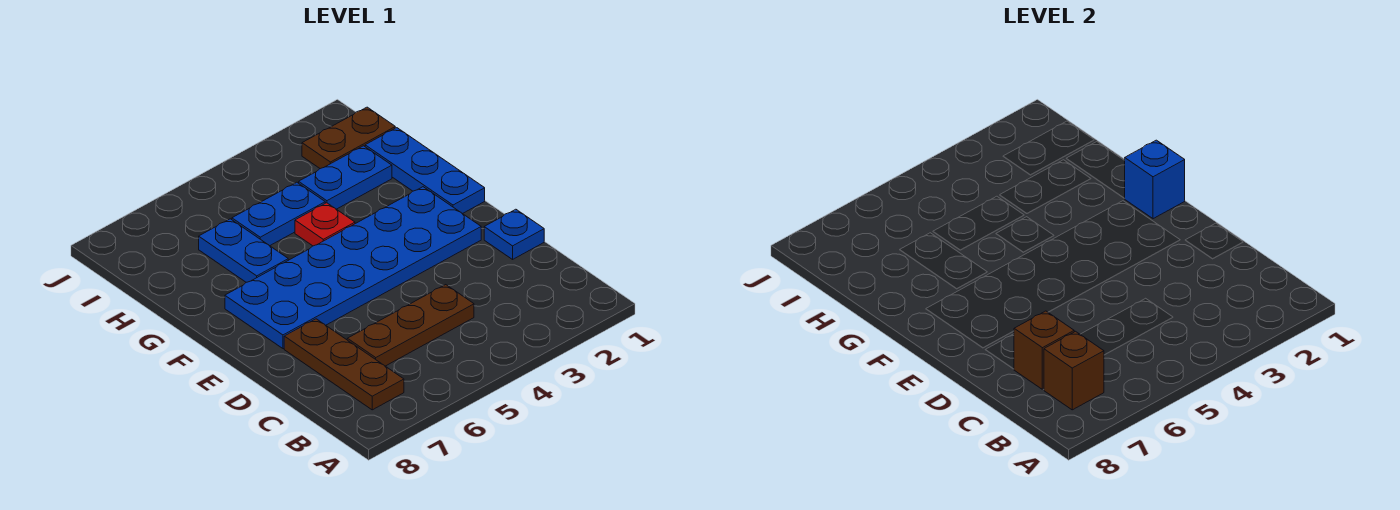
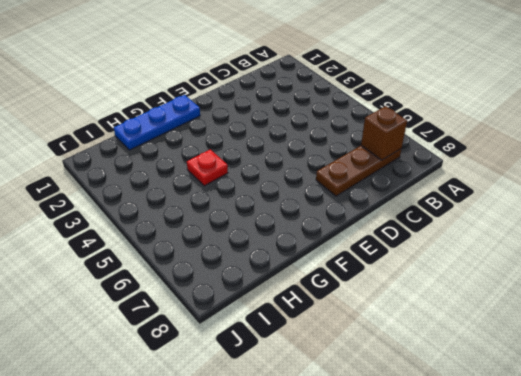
none -> brown plate C4:C6 level 1
none -> blue plate D1 level 1
none -> blue plate E2:F7 level 1

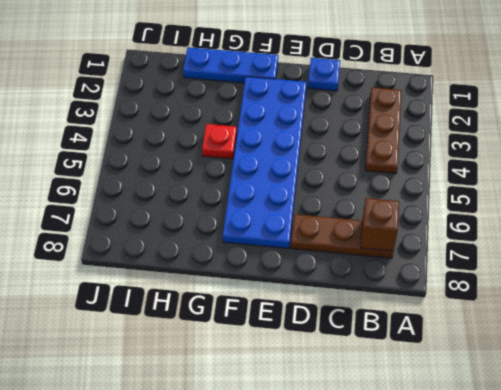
brown plate B2:B4 level 1 -> brown plate C4:C6 level 1
none -> blue plate G6:H6 level 1
none -> blue plate H2:H3 level 1
none -> blue plate H4:H5 level 1

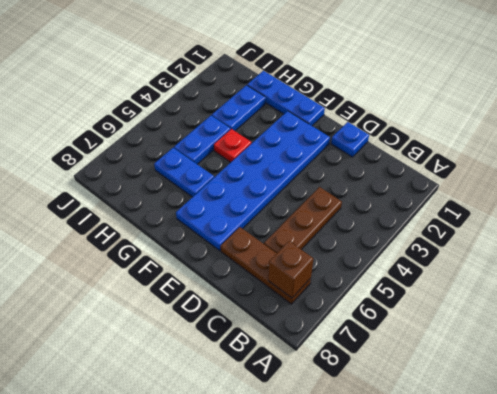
none -> brown plate I1:I2 level 1
none -> brown brick C7 level 2
none -> blue brick F1 level 2

